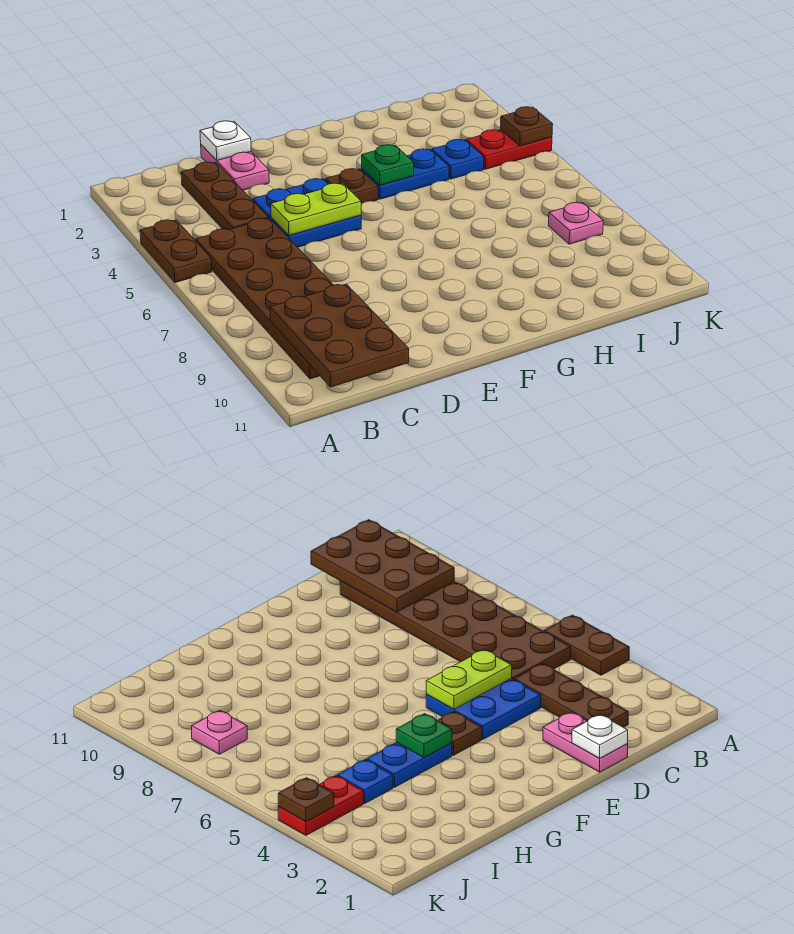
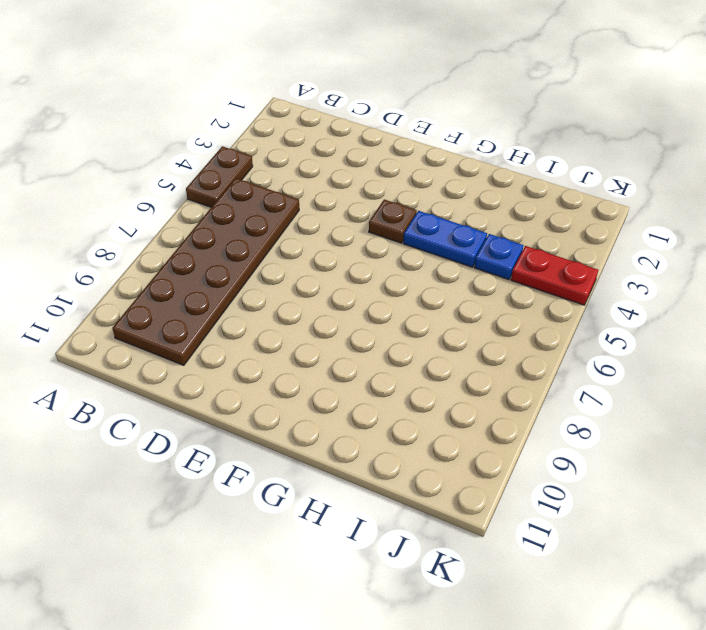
none -> brown plate C2:C4 level 1
none -> pink plate D1:D2 level 1
none -> blue plate D4:E5 level 1

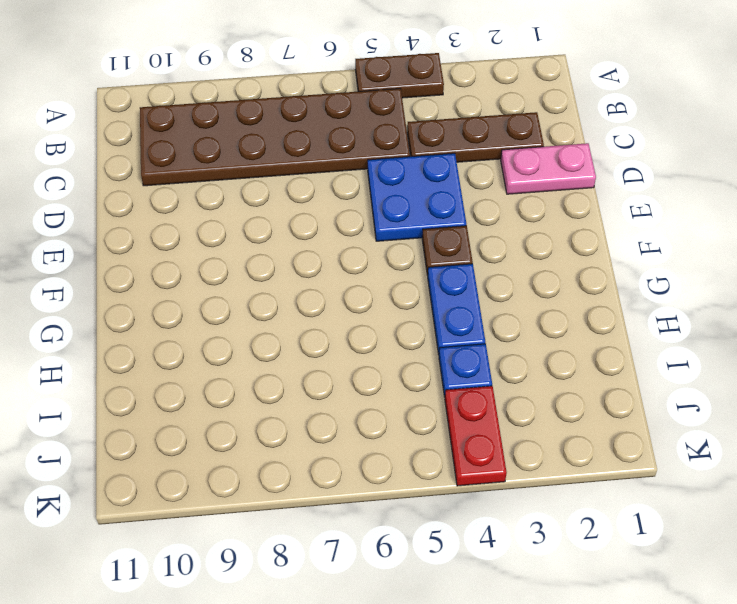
none -> pink plate J8 level 1
none -> brown plate B9:C11 level 2
none -> white plate D1 level 2

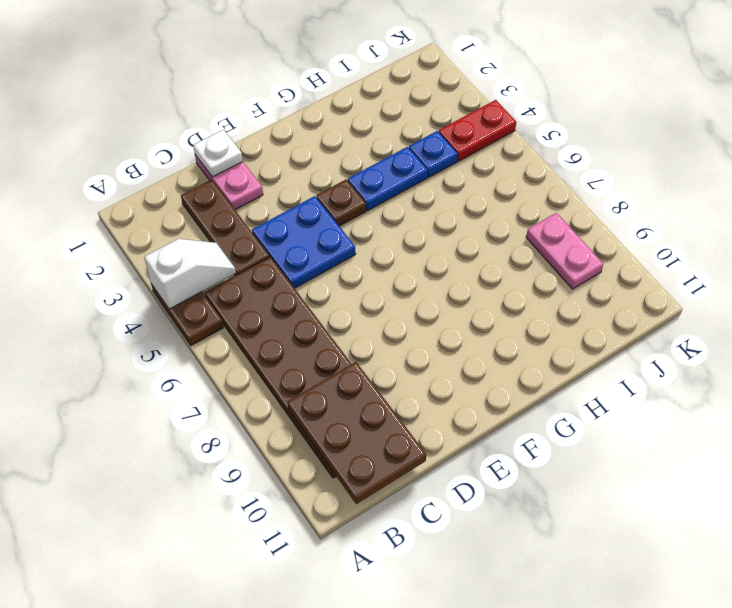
white slope A4:B4 level 2 top A -> none
pink plate J8:J9 level 1 -> pink plate J8 level 1
none -> lime plate D5:E5 level 2
none -> green plate G4 level 2
none -> brown plate K4 level 2

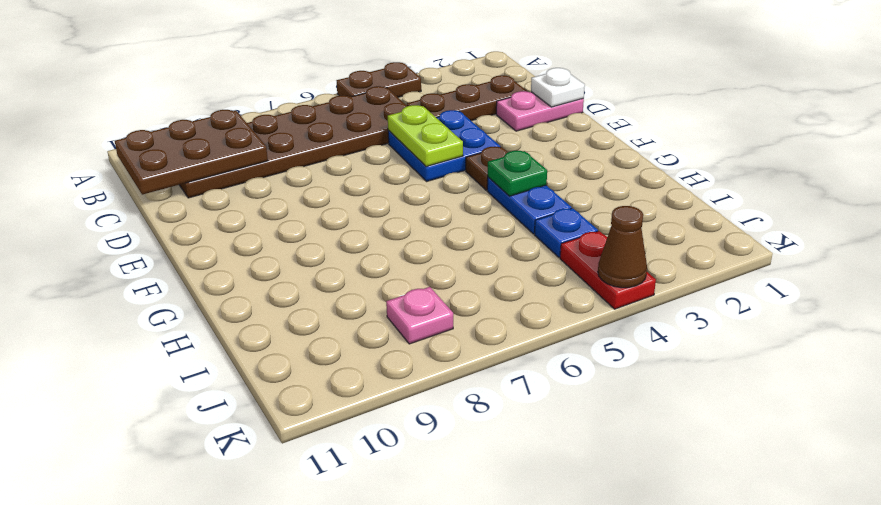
brown cone K4 level 2 -> brown plate K4 level 2

